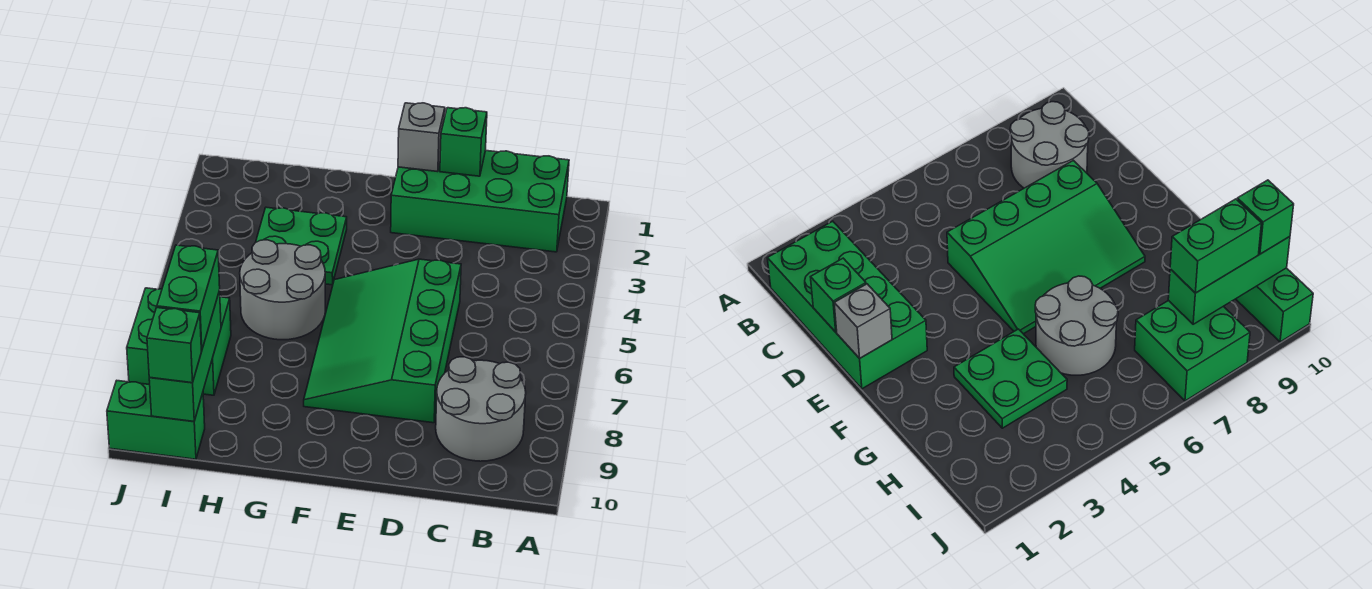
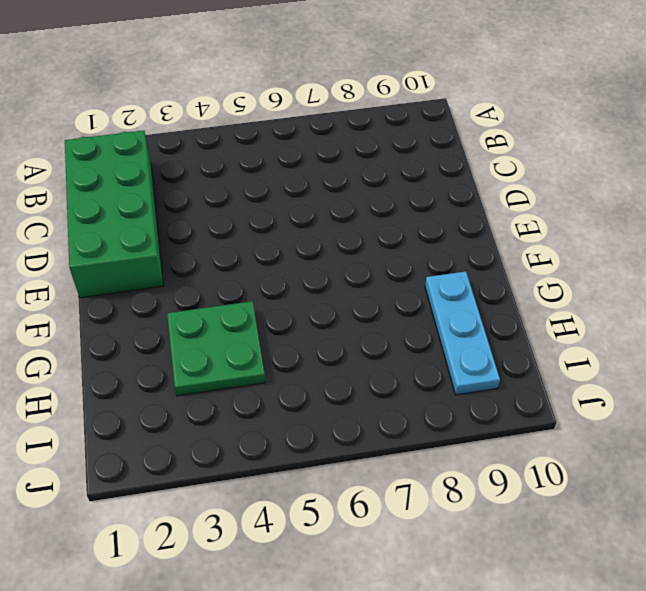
cyan plate G9:I9 level 1 -> none
none -> grey round brick B8:C9 level 1
none -> green slope D5:F8 level 1 top D
none -> grey round brick G5:H6 level 1

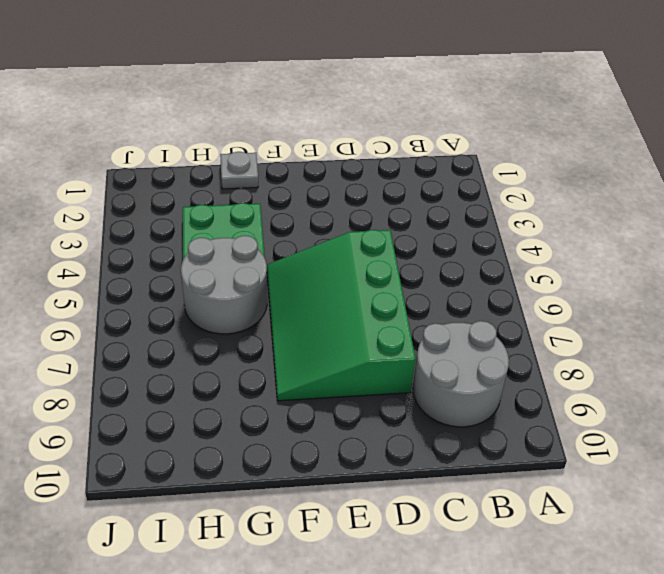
grey plate G1 level 1 -> none
none -> green brick B1:E2 level 1
none -> green brick I7:J8 level 1
none -> green brick I10:J10 level 1

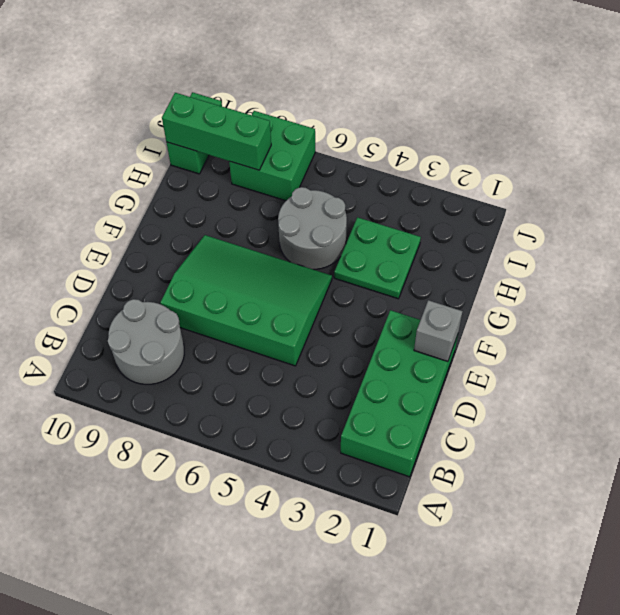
none -> green brick D1 level 2
none -> green brick I8:I9 level 3
none -> green brick I10 level 3

